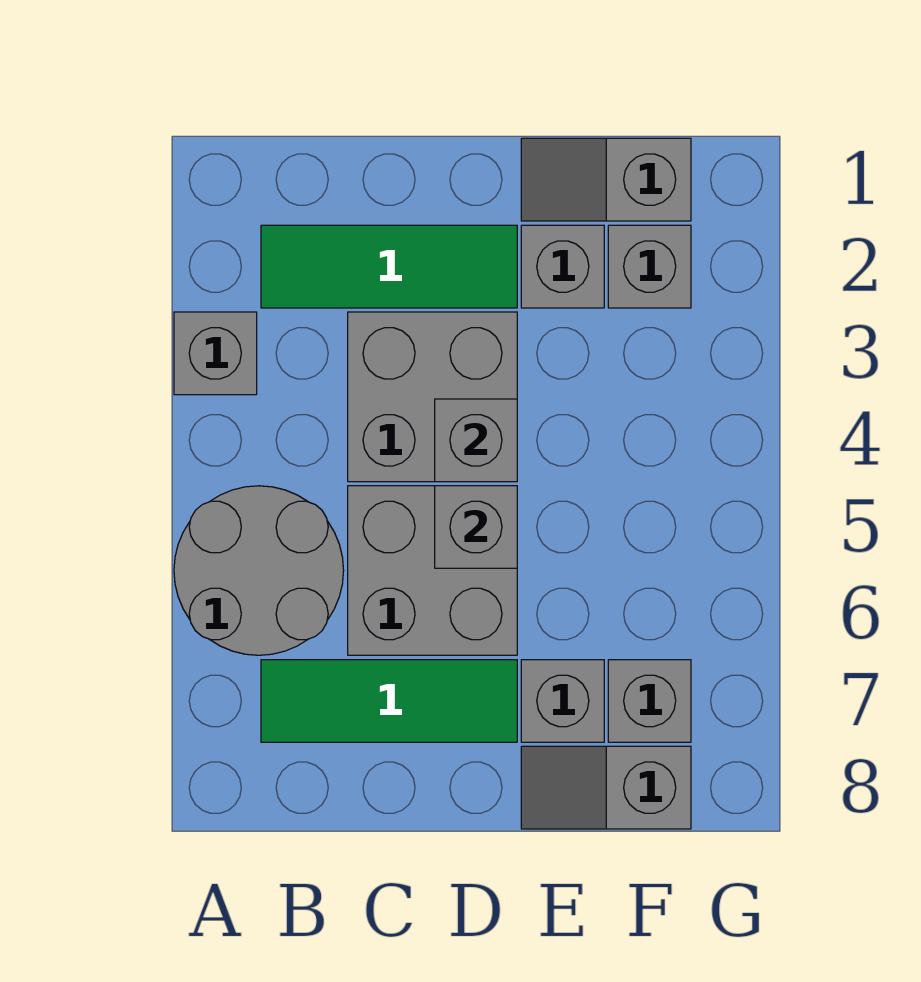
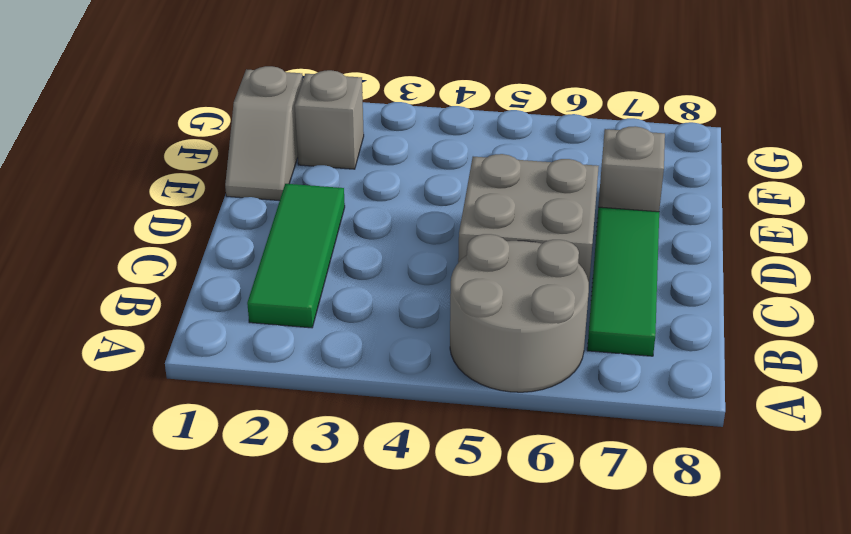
none -> grey brick A3 level 1
none -> grey brick C3:D4 level 1
none -> grey brick E2 level 1

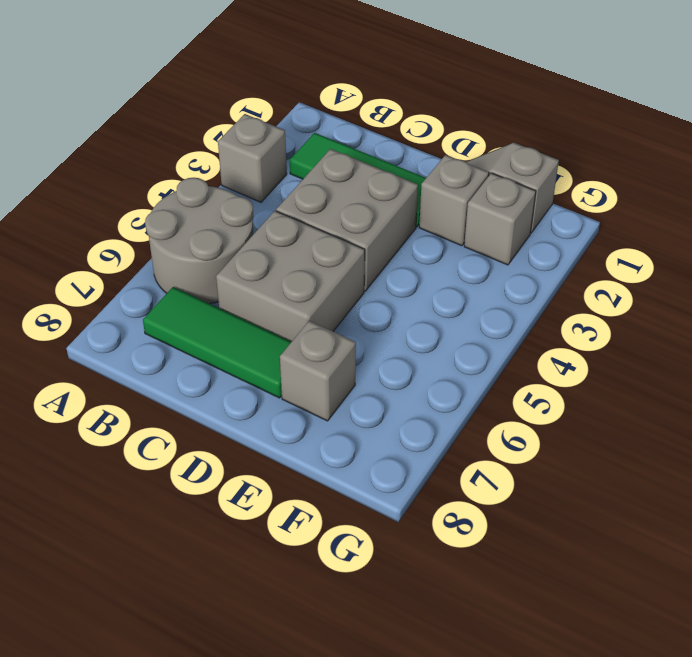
none -> grey slope E8:F8 level 1 top F
none -> grey brick F7 level 1
none -> grey brick D4 level 2

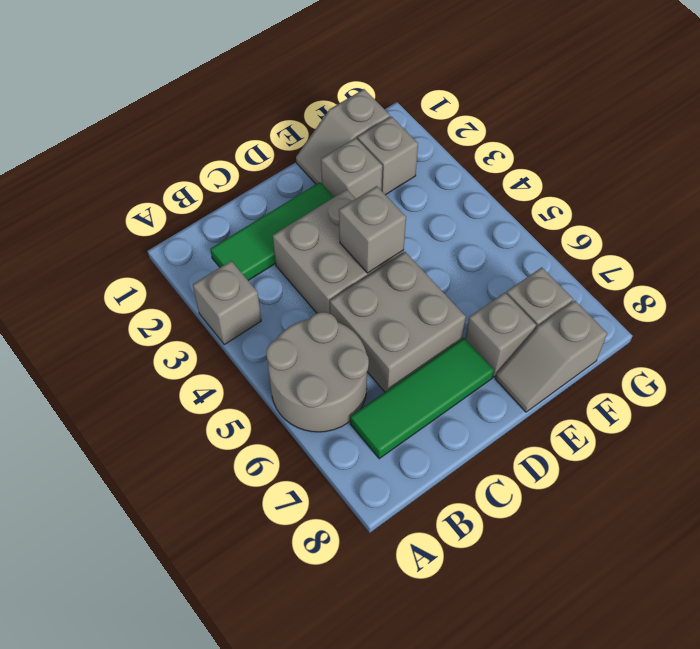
none -> grey brick D5 level 2

